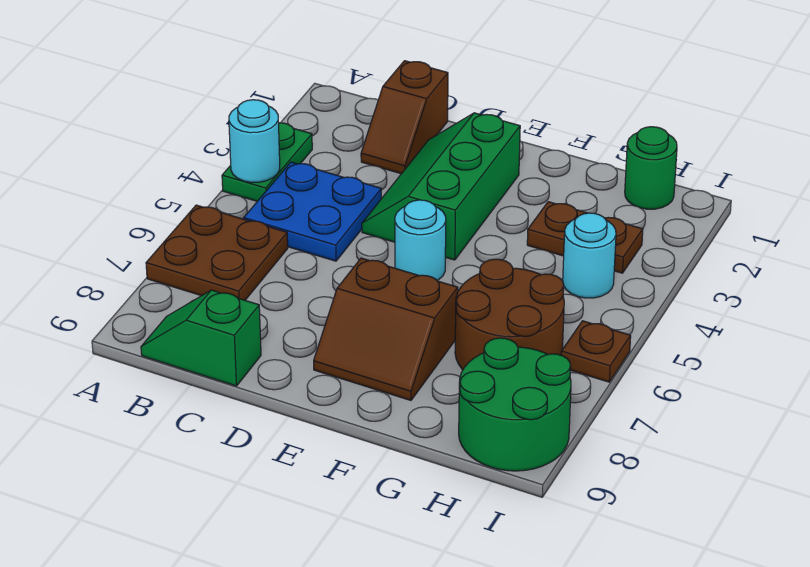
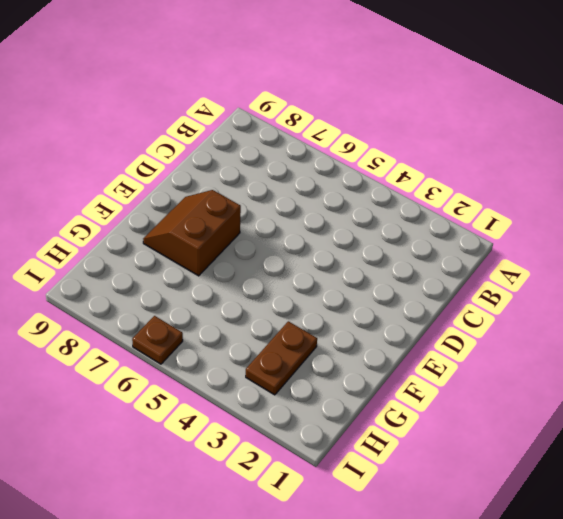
none -> green plate A3:A4 level 1
none -> brown plate A6:B7 level 1
none -> blue plate B4:C5 level 1

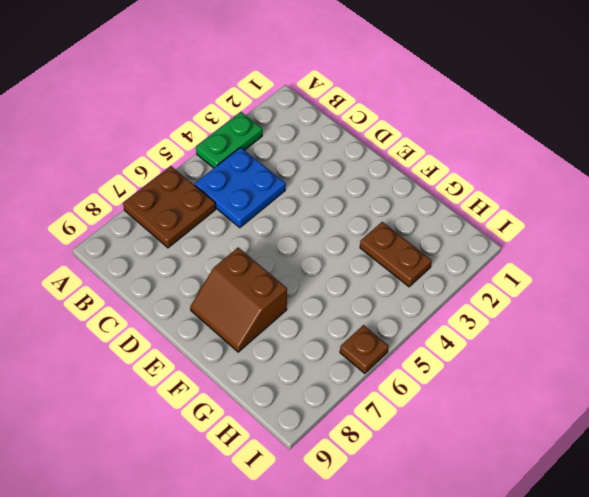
none -> green slope B9:C9 level 1 top C
none -> brown slope C1:C2 level 1 top 1
none -> green slope D2:E4 level 1 top E

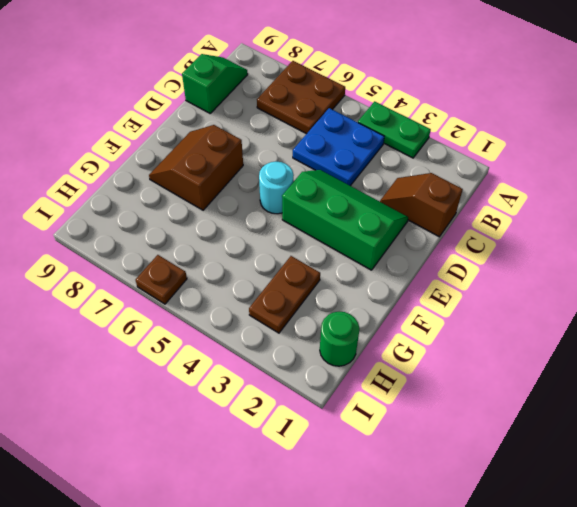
none -> brown round brick G6:H7 level 1
none -> cyan round brick H4 level 1
none -> green round brick H8:I9 level 1

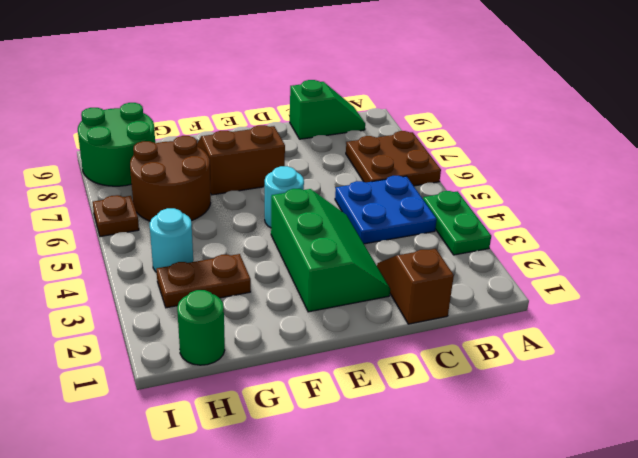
none -> cyan round brick A4 level 2

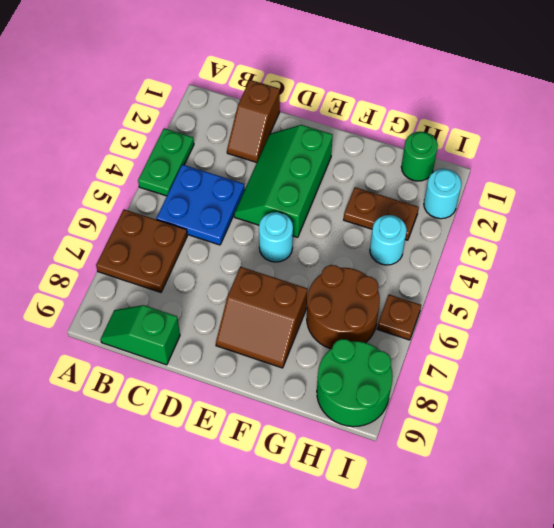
cyan round brick I2 level 1 -> cyan round brick A4 level 2

